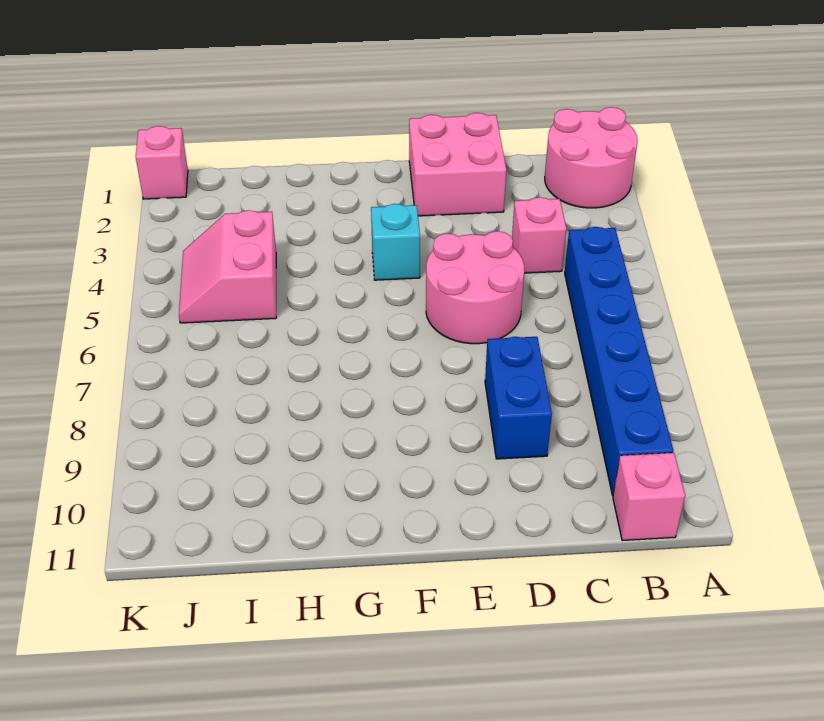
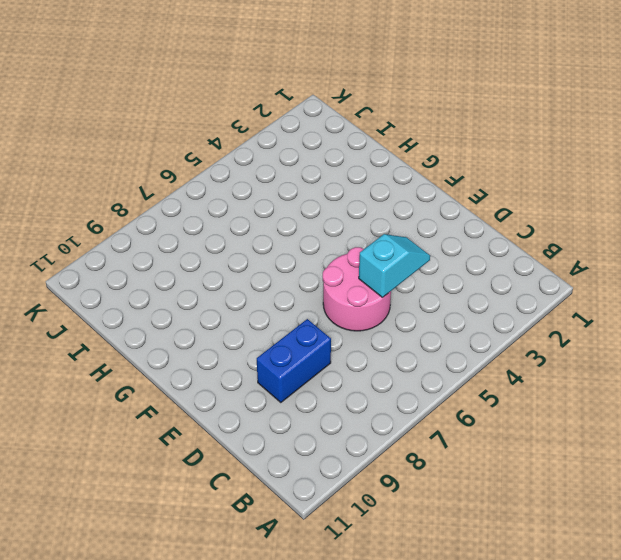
cyan slope D4:D5 level 2 top 5 -> none
none -> pink round brick A1:B2 level 1
none -> blue brick B5:B10 level 1

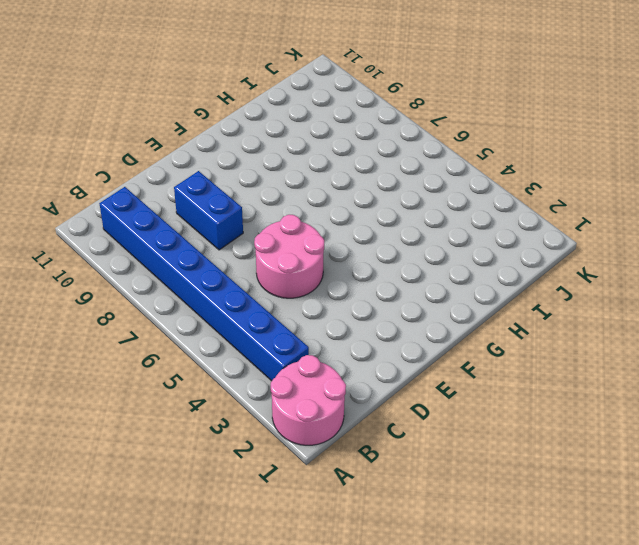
blue brick B3:B10 level 1 -> blue brick B5:B10 level 1
none -> pink brick B11 level 1
none -> pink brick C4 level 1

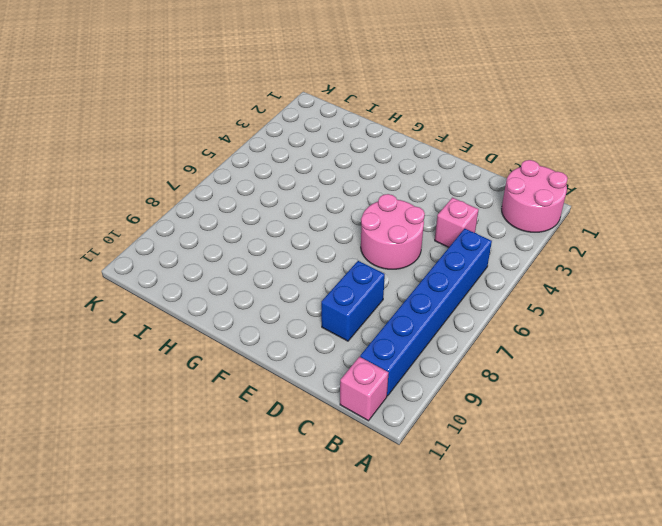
none -> pink brick D1:E2 level 1
none -> cyan brick F4 level 1

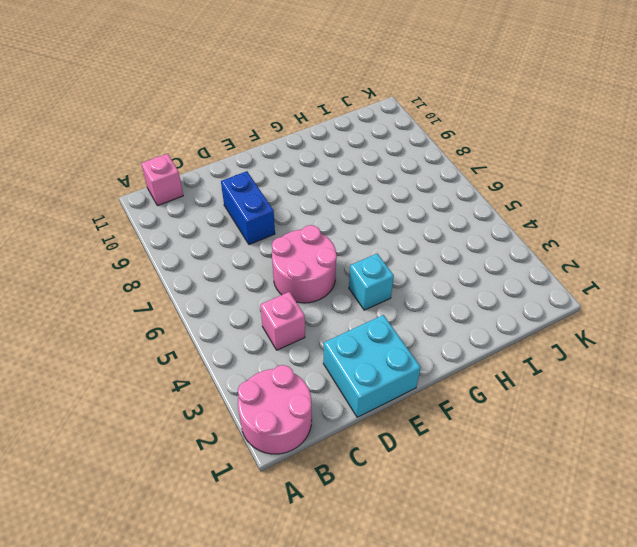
cyan brick D1:E2 level 1 -> pink brick D1:E2 level 1
none -> blue brick B5:B10 level 1
none -> pink slope I4:J5 level 1 top I

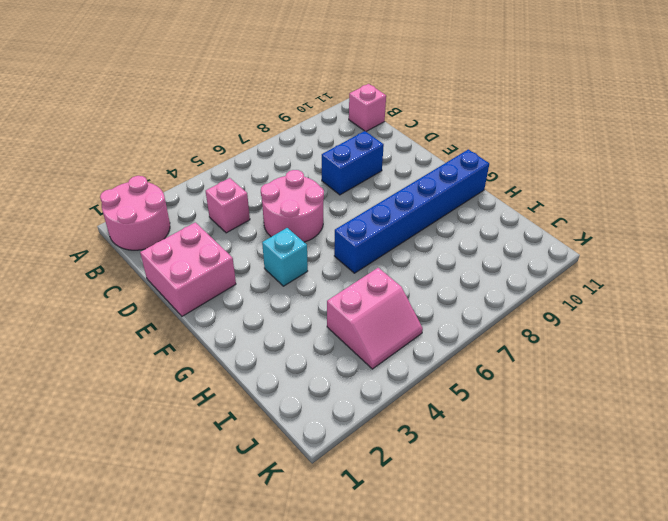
blue brick G6:G11 level 1 -> blue brick B5:B10 level 1
none -> pink brick K1 level 1

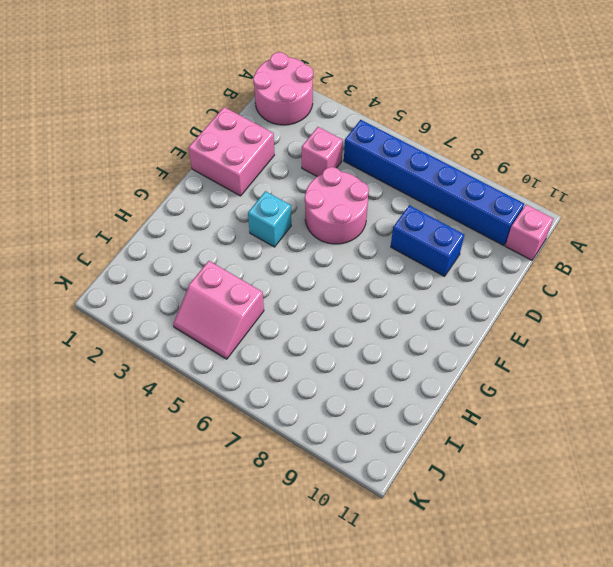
none -> pink brick K1 level 1

